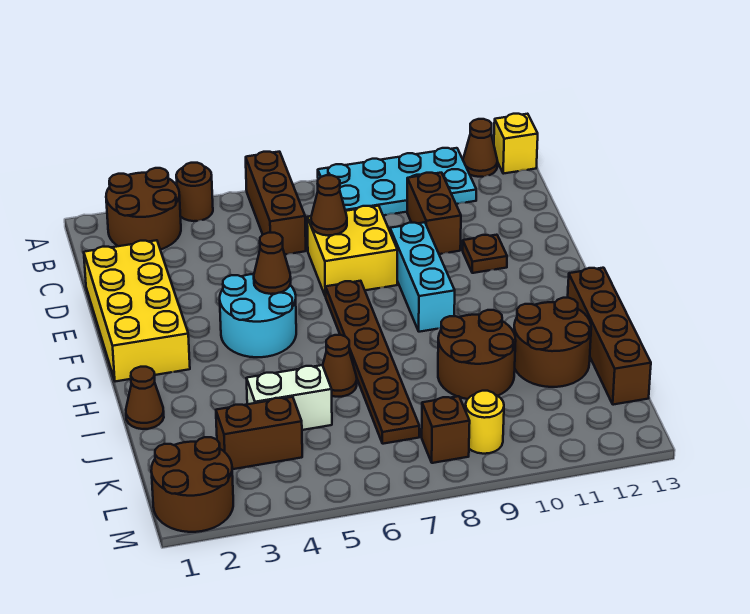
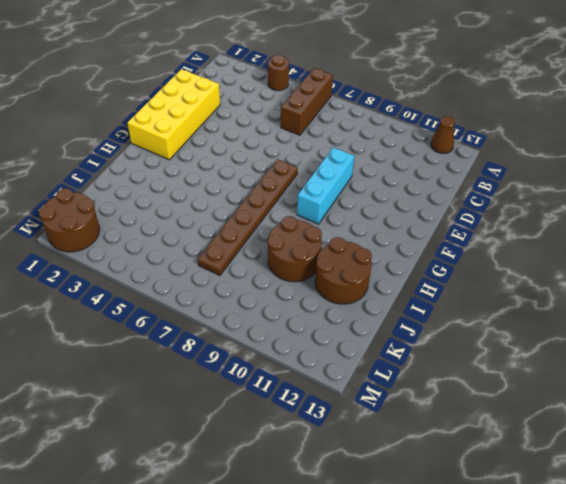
none -> brown round brick A2:B3 level 1
none -> cyan plate A8:B11 level 1
none -> yellow brick A13 level 1

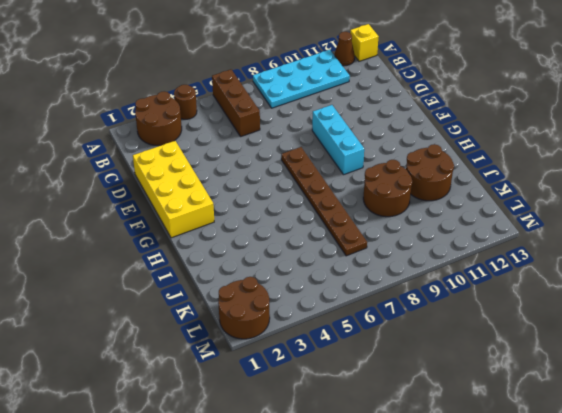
none -> brown brick C10:D10 level 1
none -> yellow brick D7:E8 level 1
none -> brown plate E11 level 1

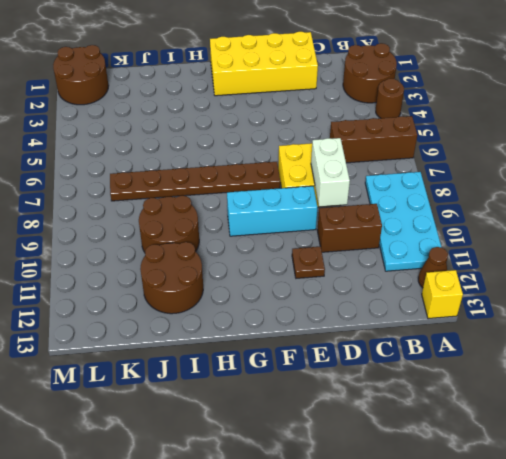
white brick D8:D9 level 2 -> white brick J4:J5 level 1
none -> cyan round brick F4:G5 level 1
none -> brown brick H13:K13 level 1
none -> brown cone I1 level 1

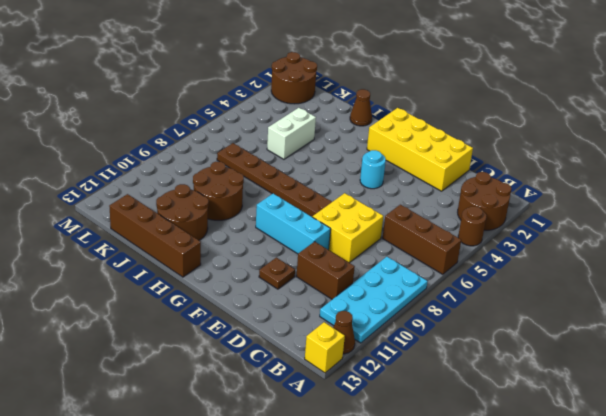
cyan round brick F4 level 1 -> cyan round brick F4:G5 level 1
none -> brown cone I6 level 1
none -> brown brick K3:K4 level 1
none -> brown brick L8 level 1

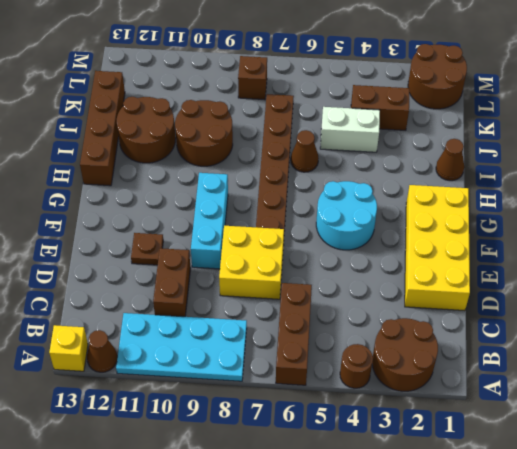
none -> yellow round brick L9 level 1
none -> brown cone D7 level 2
none -> brown cone F5 level 2

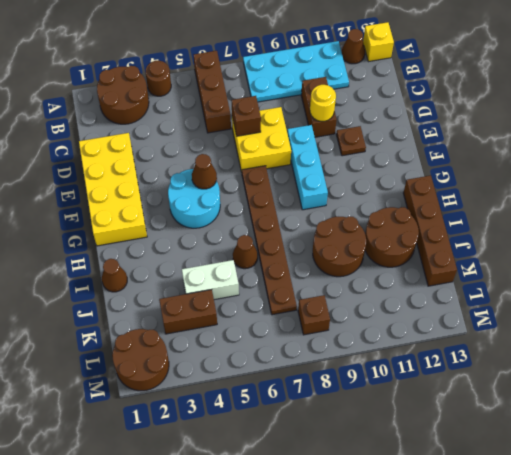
brown brick D7 level 2 -> brown cone D7 level 2
yellow round brick D10 level 2 -> yellow round brick L9 level 1

